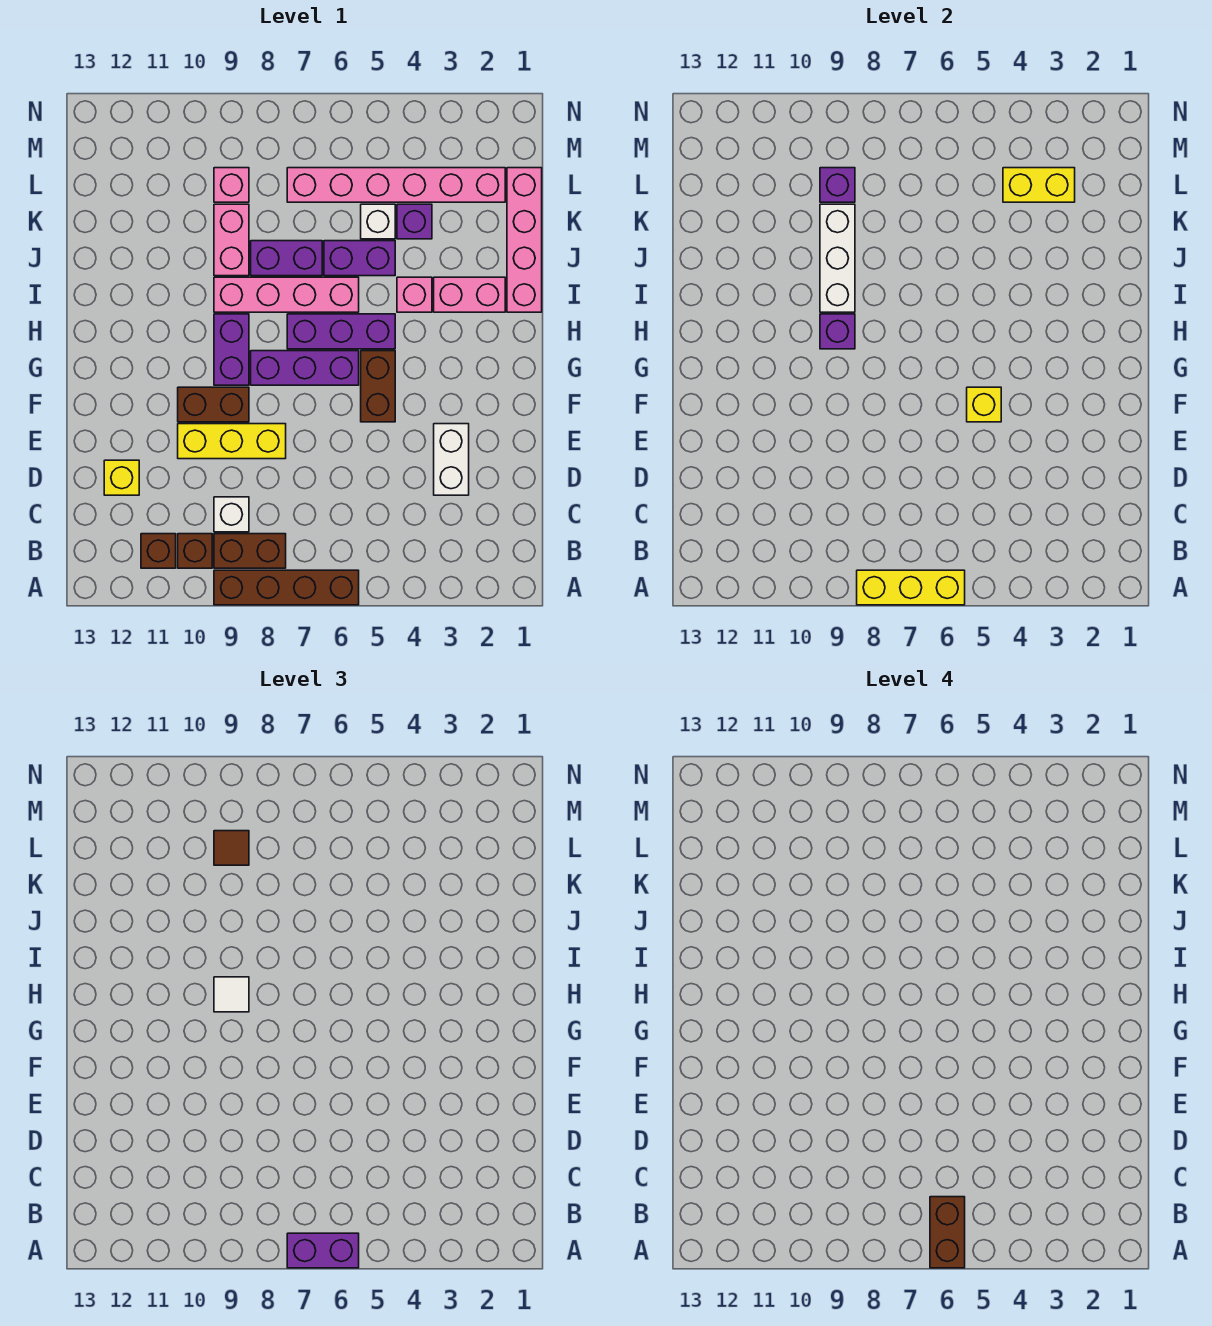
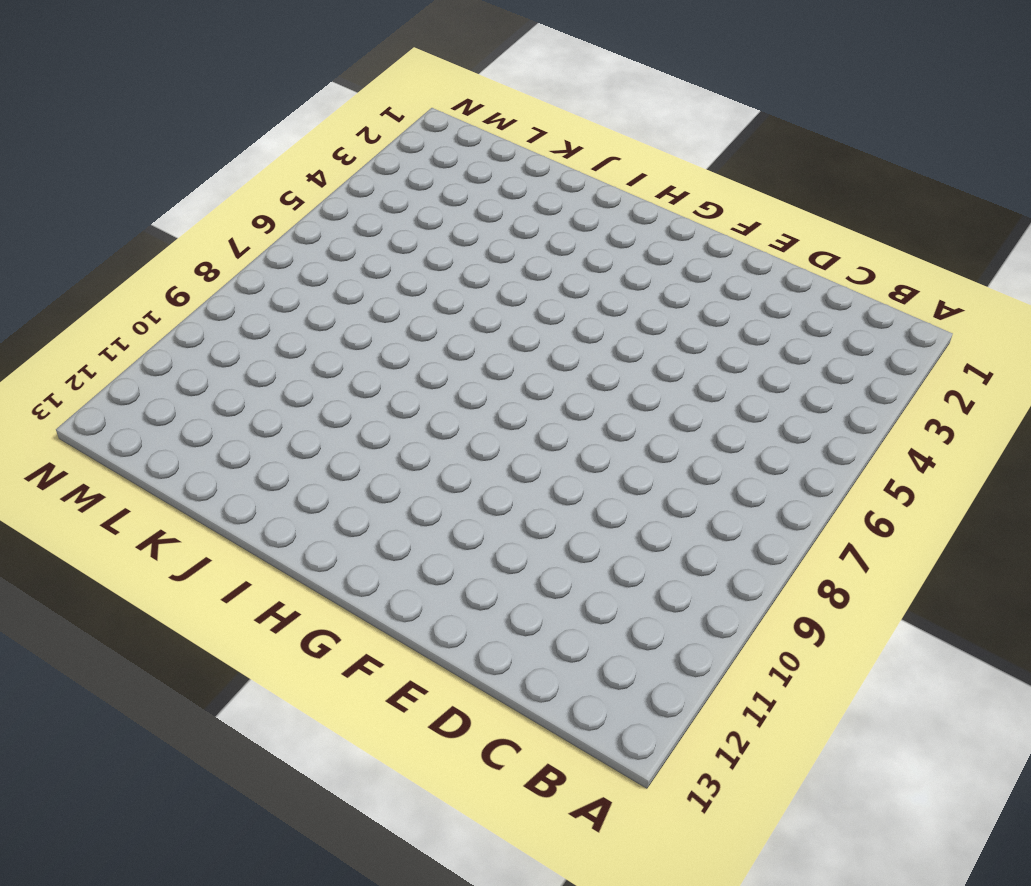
none -> brown brick A6:A9 level 1
none -> brown brick B8:B9 level 1
none -> brown brick B10 level 1
none -> brown brick B11 level 1

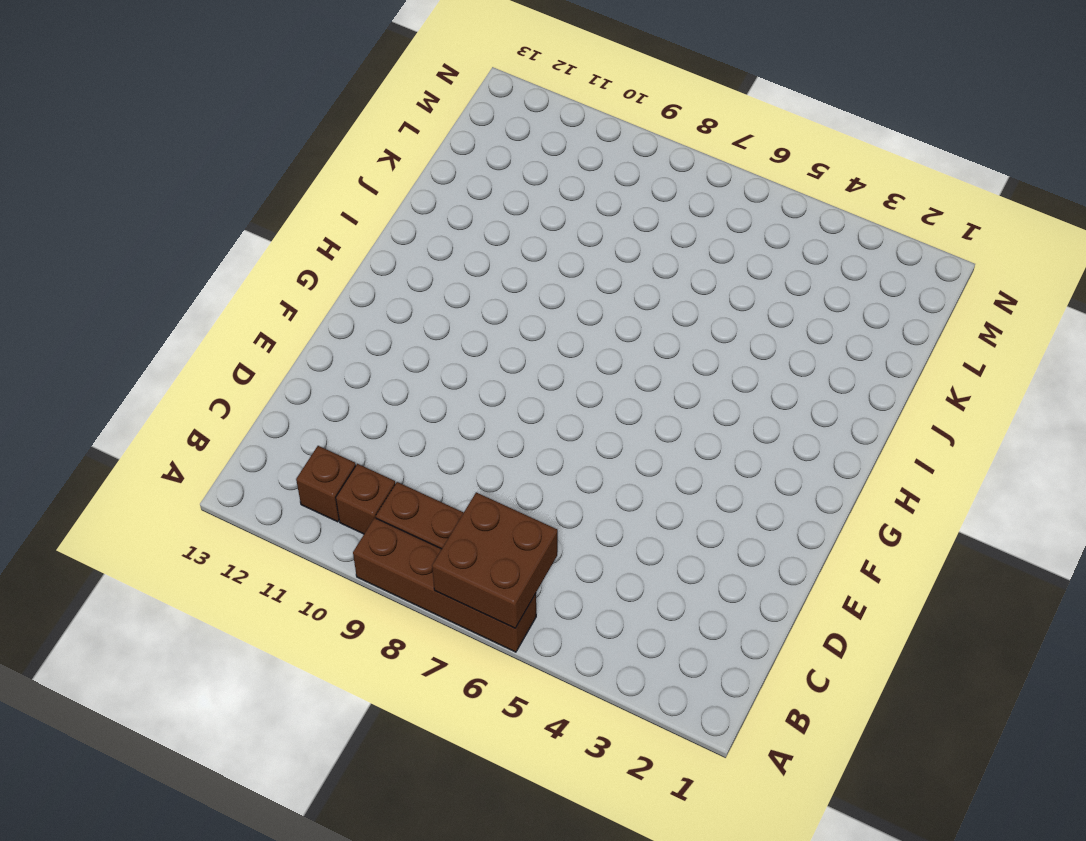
brown brick A6:B7 level 2 -> yellow brick A6:A8 level 2
none -> white brick C9 level 1
none -> white brick D3:E3 level 1
none -> yellow brick D12 level 1
none -> yellow brick E8:E10 level 1

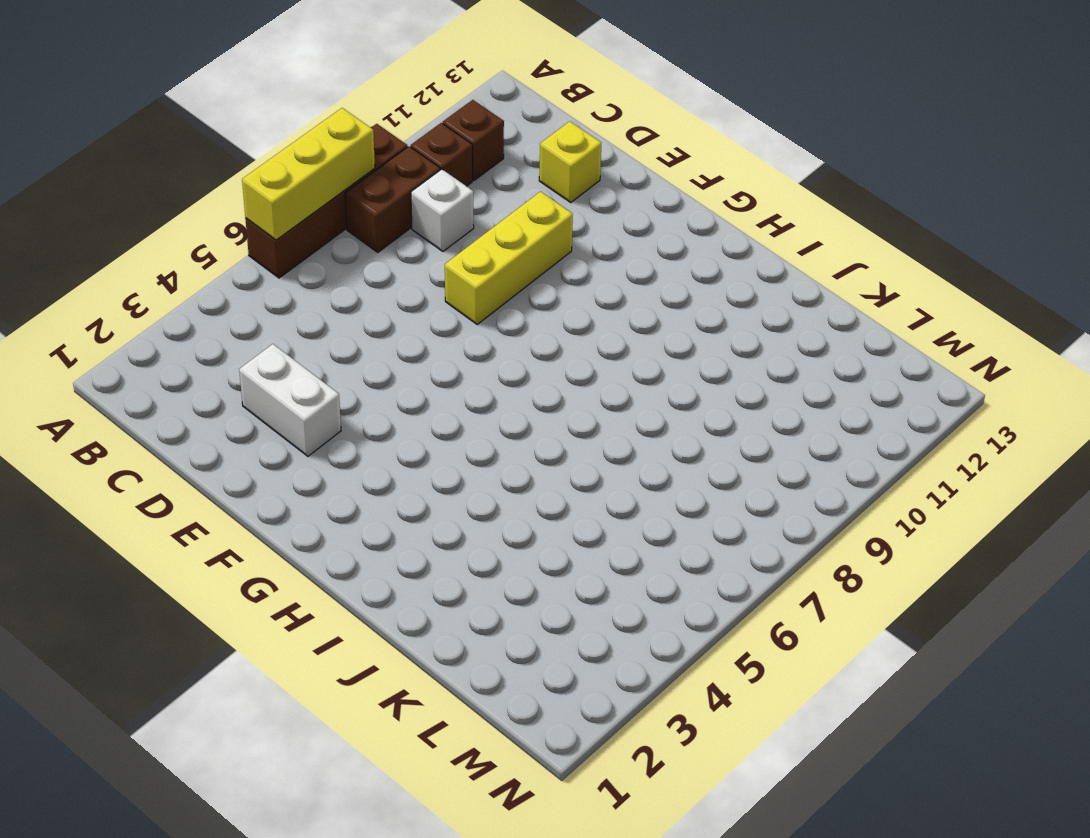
none -> brown brick F5:G5 level 1
none -> brown brick F9:F10 level 1
none -> purple brick G6:G8 level 1
none -> purple brick G9:H9 level 1

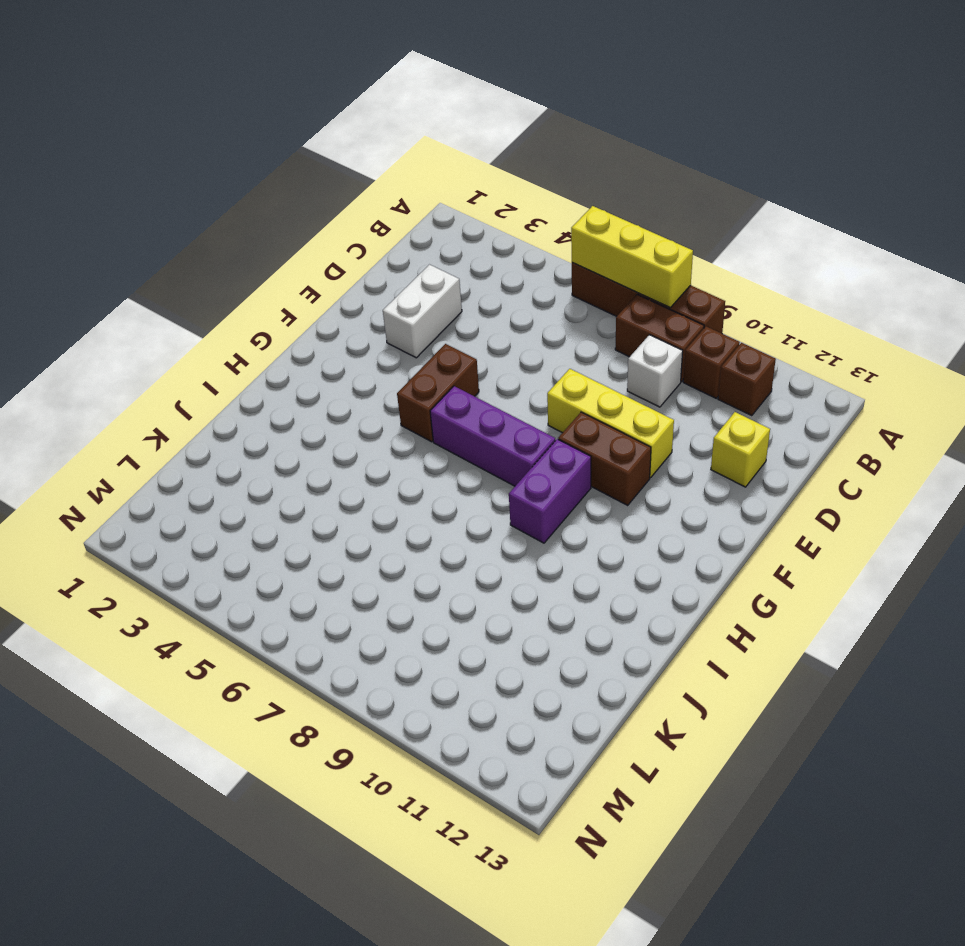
none -> purple brick H5:H7 level 1
none -> pink brick I1:L1 level 1
none -> pink brick I2:I3 level 1
none -> pink brick I4 level 1

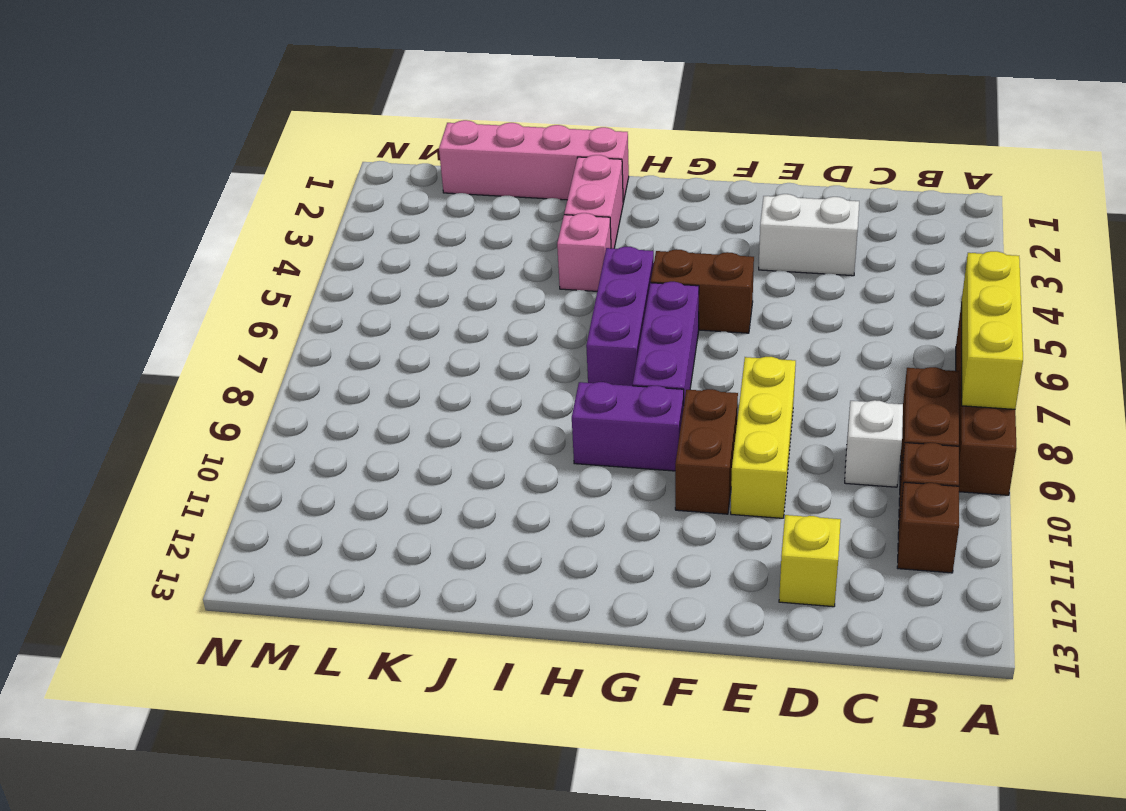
none -> pink brick I6:I9 level 1
none -> purple brick J5:J6 level 1
none -> purple brick J7:J8 level 1
none -> pink brick J9:K9 level 1

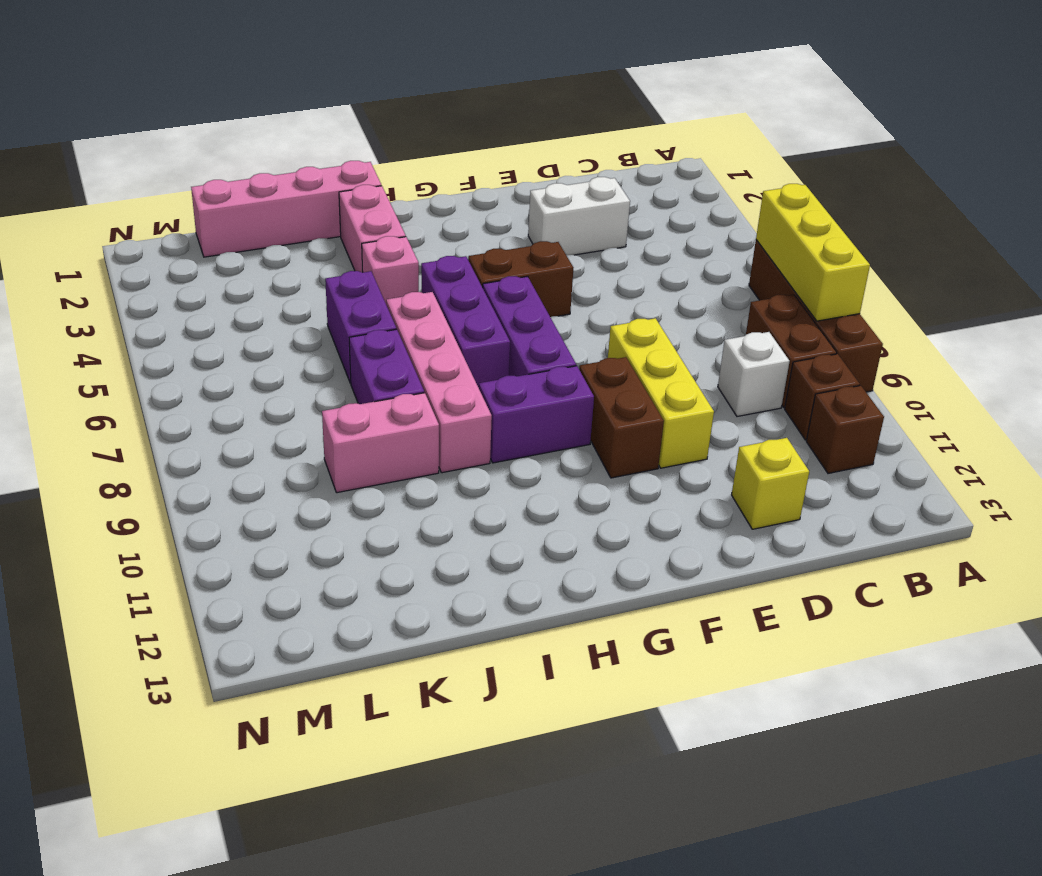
none -> purple brick K4 level 1
none -> white brick K5 level 1
none -> pink brick L2:L7 level 1
none -> pink brick L9 level 1

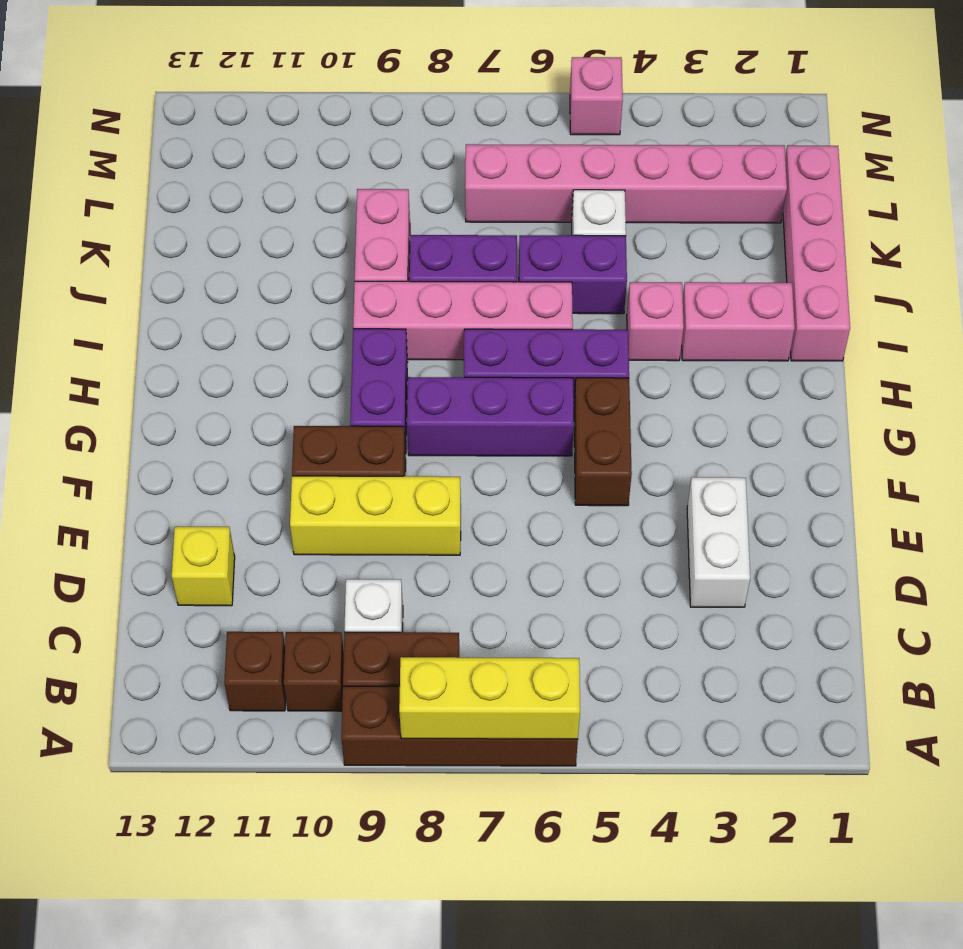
pink brick N5 level 1 -> pink brick L9 level 1
none -> purple brick K4 level 1
none -> yellow brick F5 level 2
none -> purple brick H9 level 2
none -> white brick I9:K9 level 2

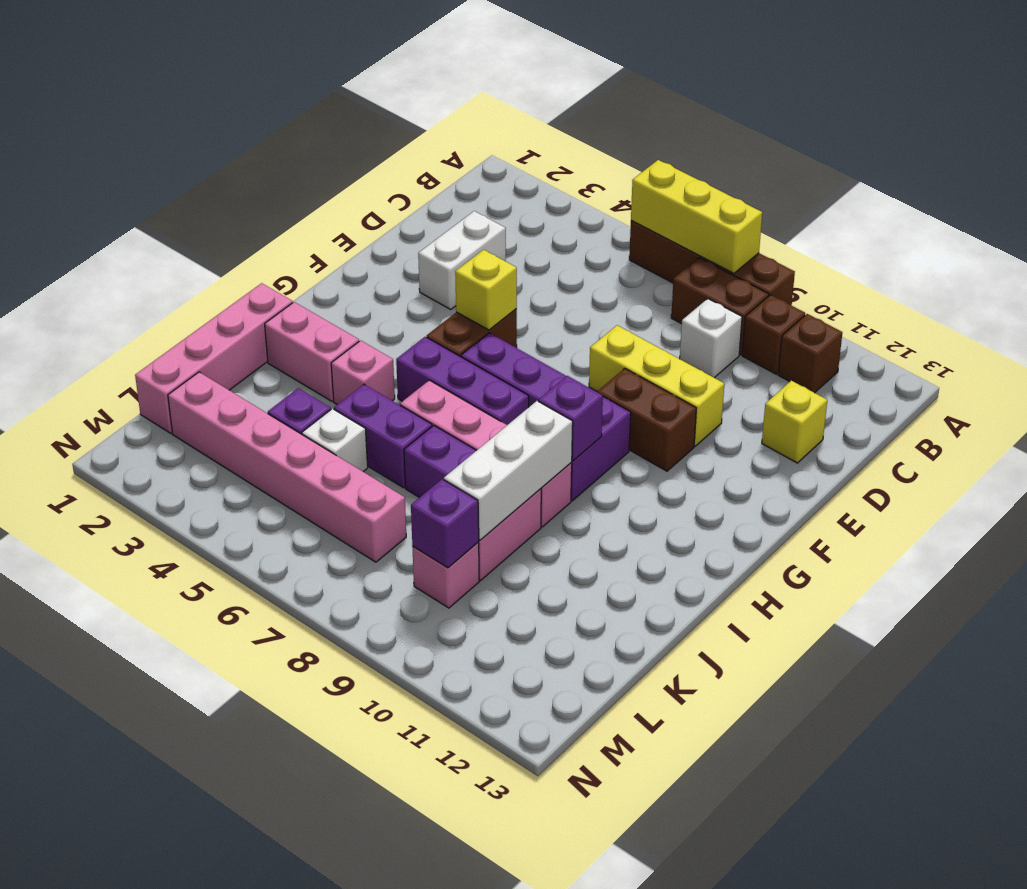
none -> yellow brick L3:L4 level 2
none -> purple brick A6:A7 level 3
none -> white tile H9 level 3
none -> brown tile L9 level 3

